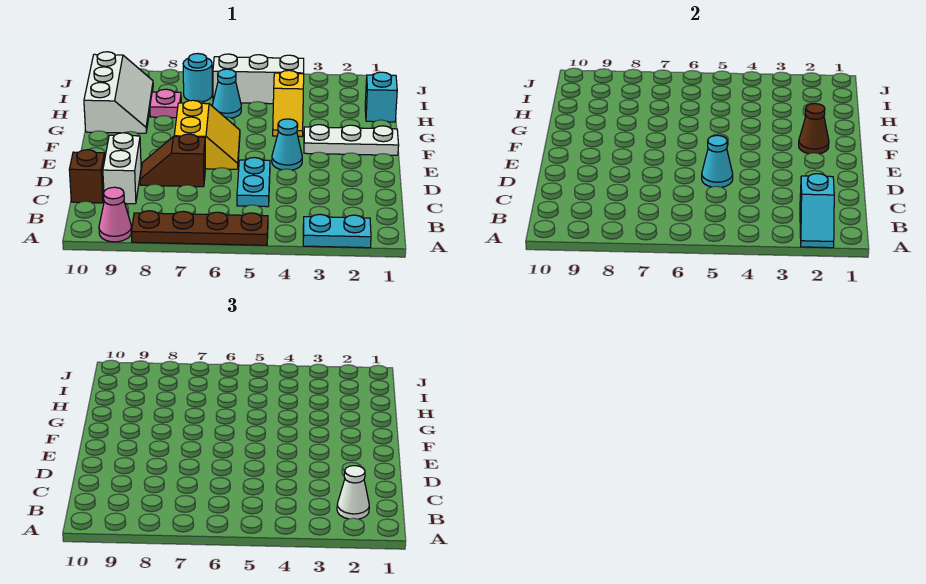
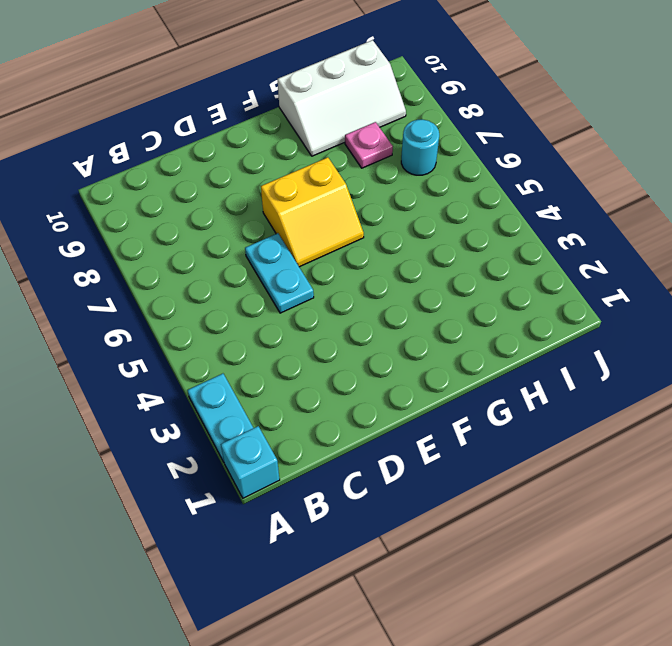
cyan brick A1 level 1 -> cyan brick H1 level 1
cyan plate D5:D6 level 1 -> cyan plate C5:D5 level 1
none -> brown plate A5:A8 level 1
none -> pink cone A9 level 1
none -> white brick C9:D9 level 1

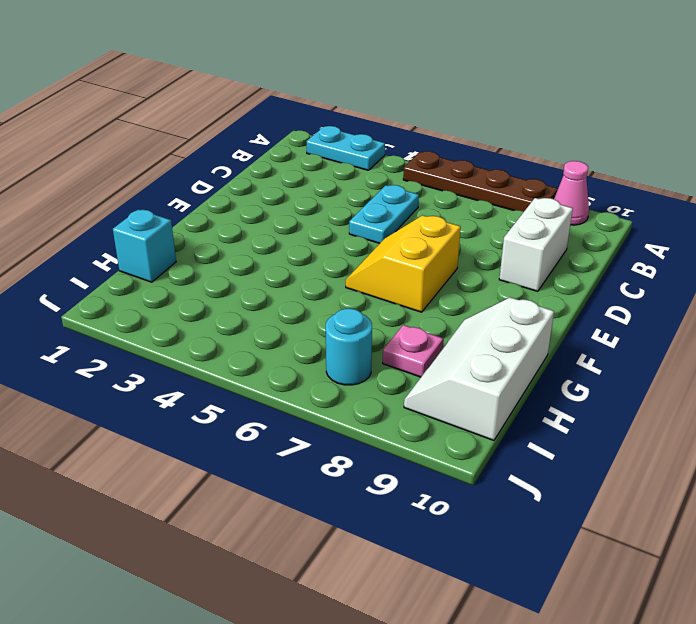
none -> brown brick C10 level 1
none -> brown slope D7:D8 level 1 top 7
none -> cyan cone E4 level 1

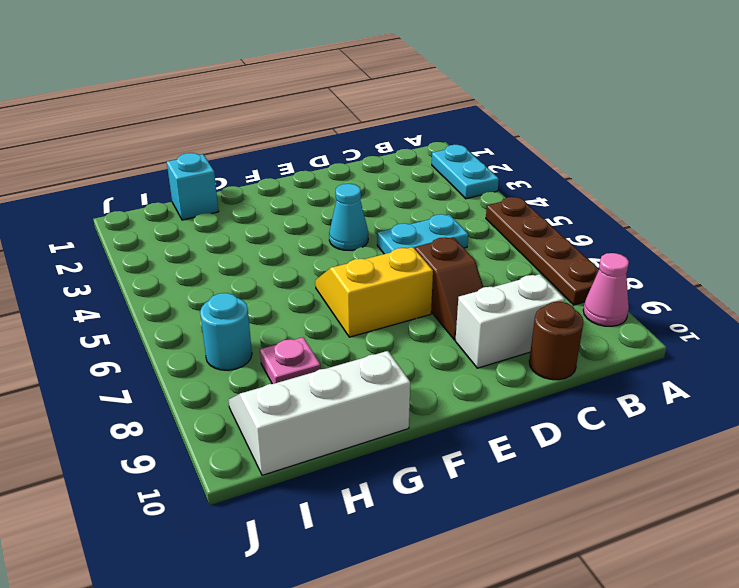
brown round brick C10 level 1 -> brown brick C10 level 1
none -> white plate F1:F3 level 1
none -> yellow slope G4:H4 level 1 top H
none -> cyan cone H6 level 1

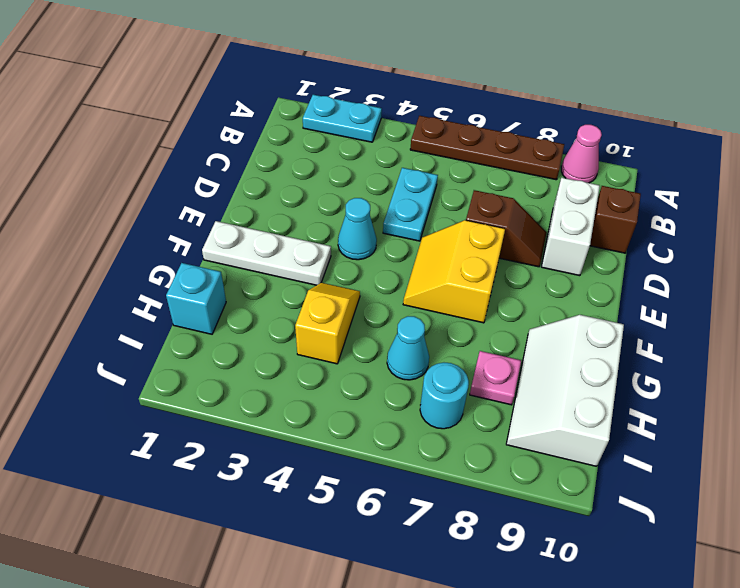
none -> white brick I4:I6 level 1
none -> cyan slope A2:B2 level 2 top B
none -> cyan cone D5 level 2

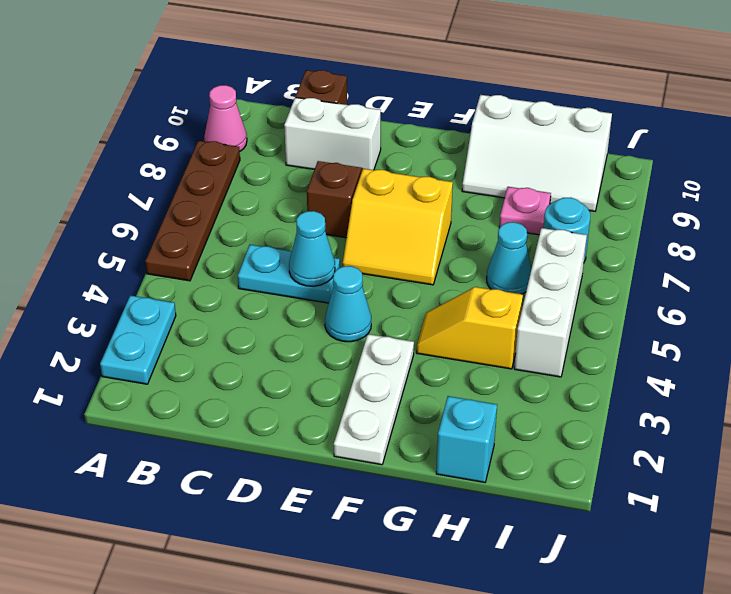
none -> cyan slope A2:B2 level 2 top B
none -> brown cone F2 level 2
none -> white cone B2 level 3

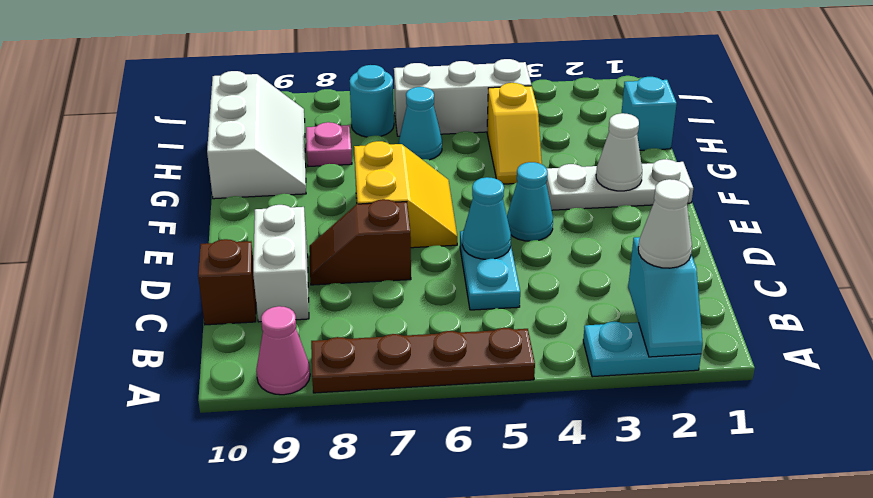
white cone F2 level 2 -> brown cone F2 level 2

